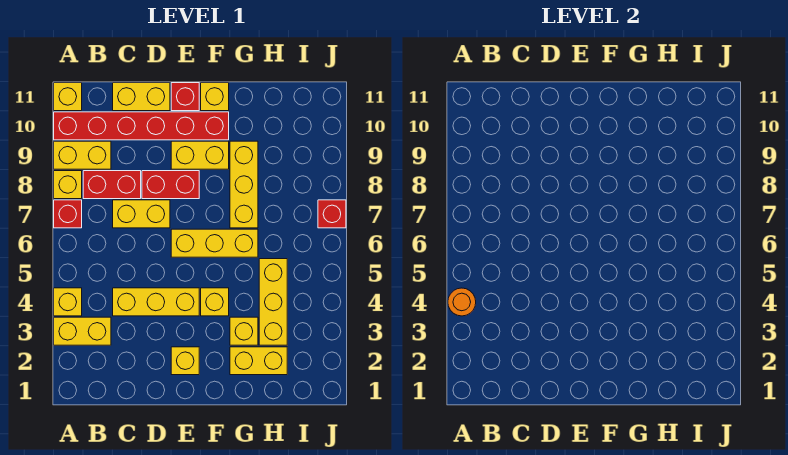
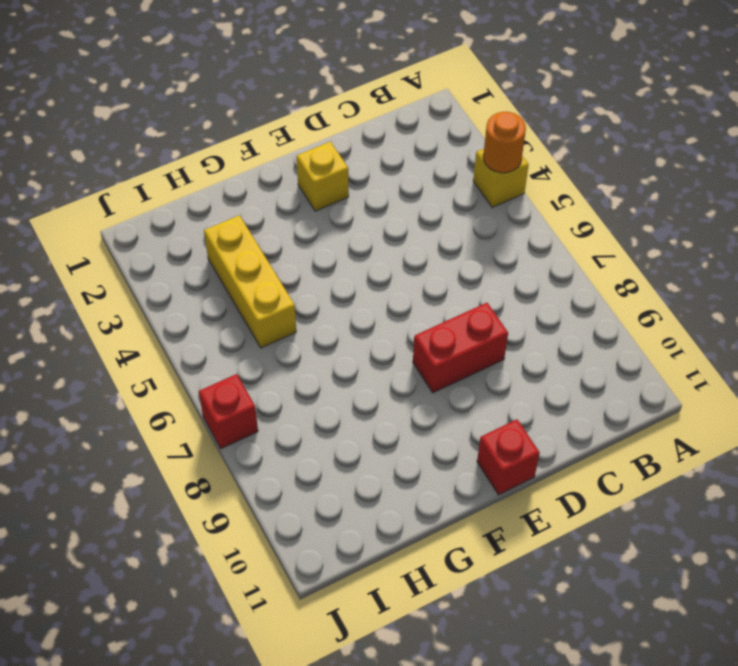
none -> yellow brick A3:B3 level 1
none -> red brick A7 level 1
none -> yellow brick A8 level 1

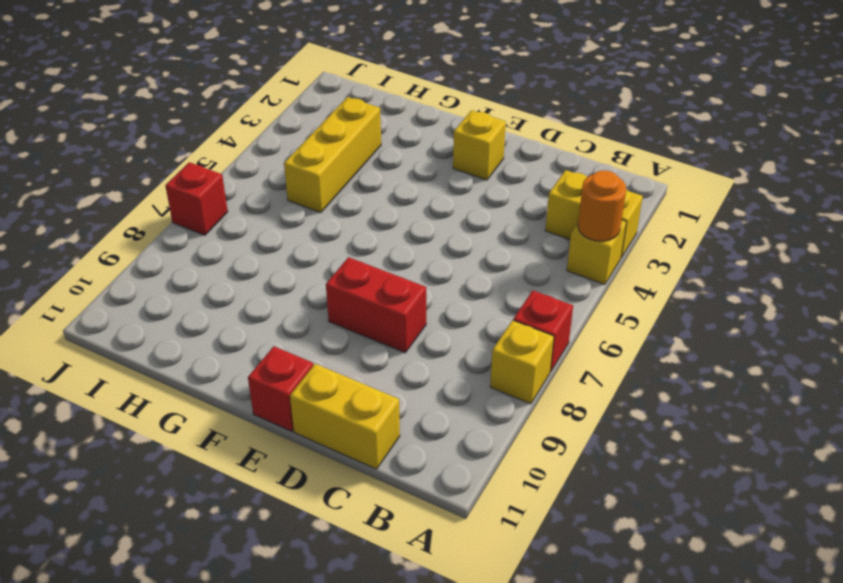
none -> yellow brick A9:B9 level 1
none -> red brick A10:F10 level 1
none -> yellow brick A11 level 1

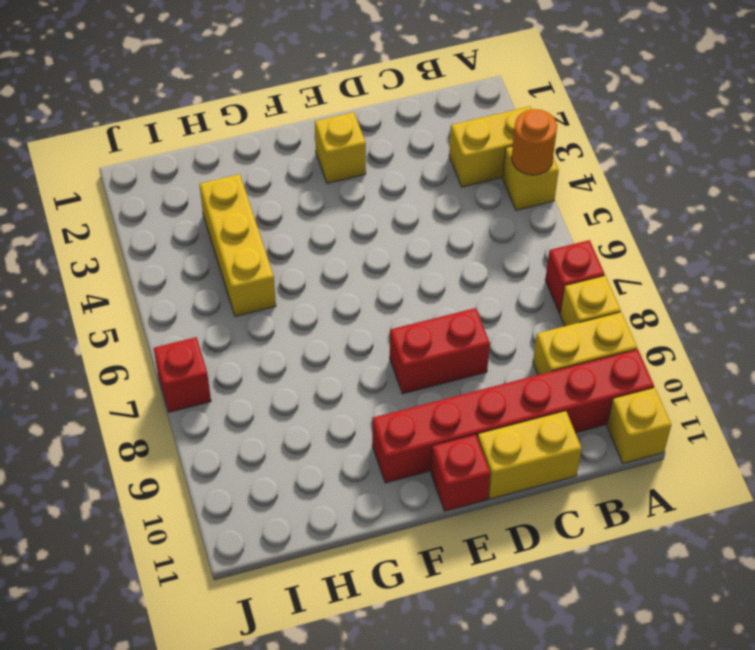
none -> red brick B8:C8 level 1
none -> yellow brick C4:E4 level 1
none -> yellow brick C7:D7 level 1

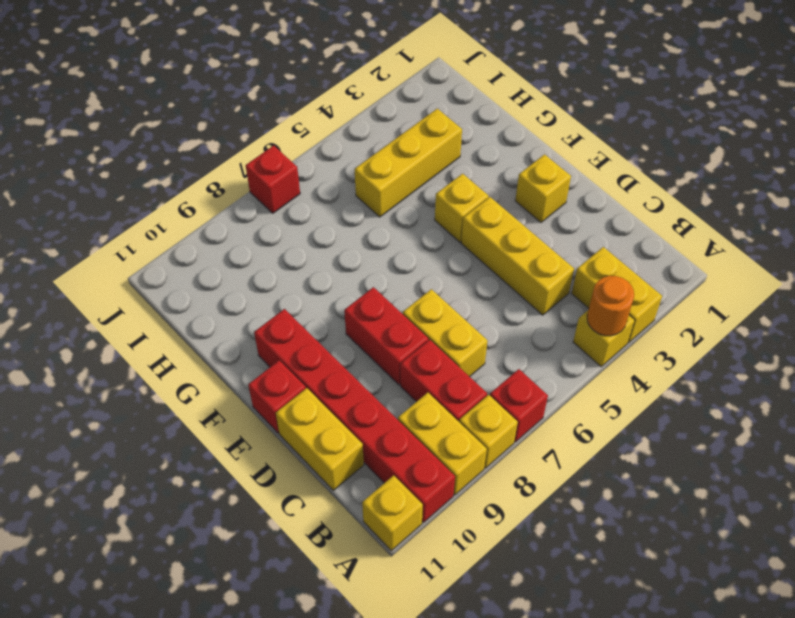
none -> yellow brick E6:G6 level 1
none -> yellow brick E9:F9 level 1
none -> yellow brick F11 level 1

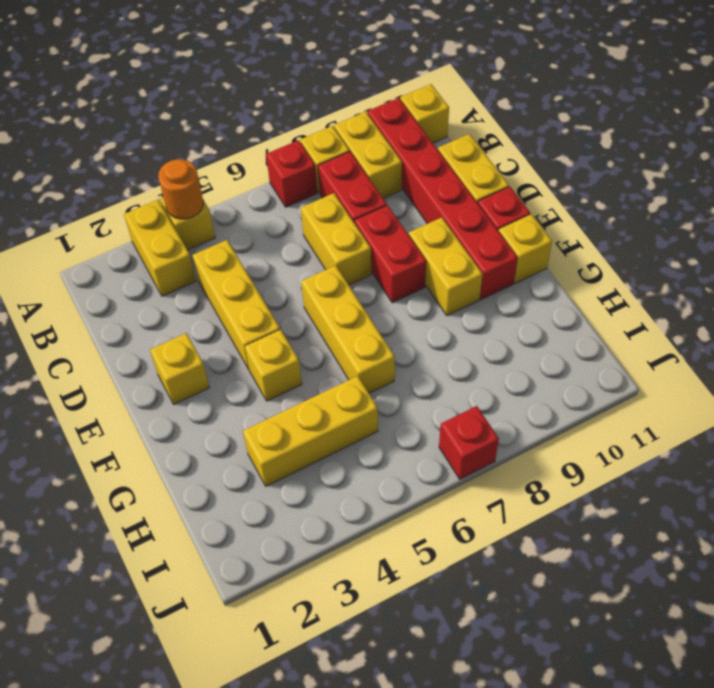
none -> yellow brick G2:H2 level 1
none -> yellow brick G3 level 1
none -> yellow brick G7:G9 level 1

